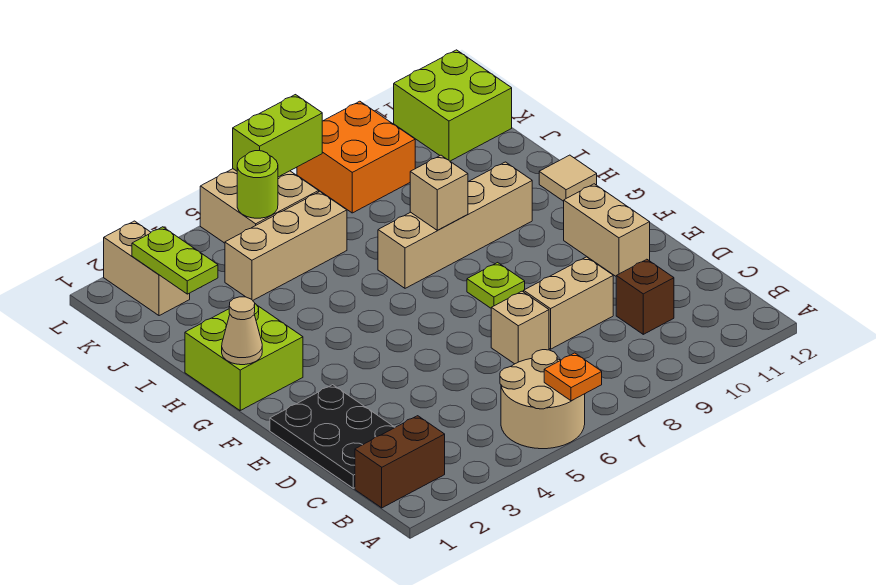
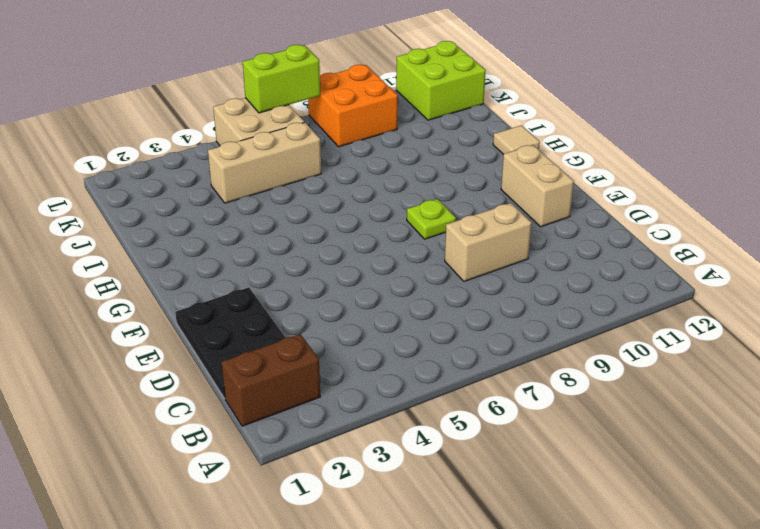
none -> tan round brick A5:B6 level 1
none -> brown brick C10 level 1
none -> tan brick D7 level 1

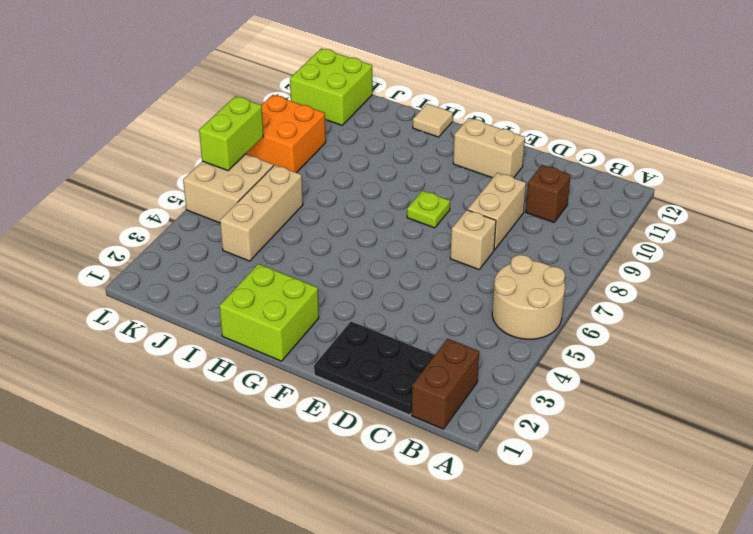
none -> tan brick H7:H10 level 1
none -> tan brick K2:L2 level 1
none -> orange plate A6 level 2

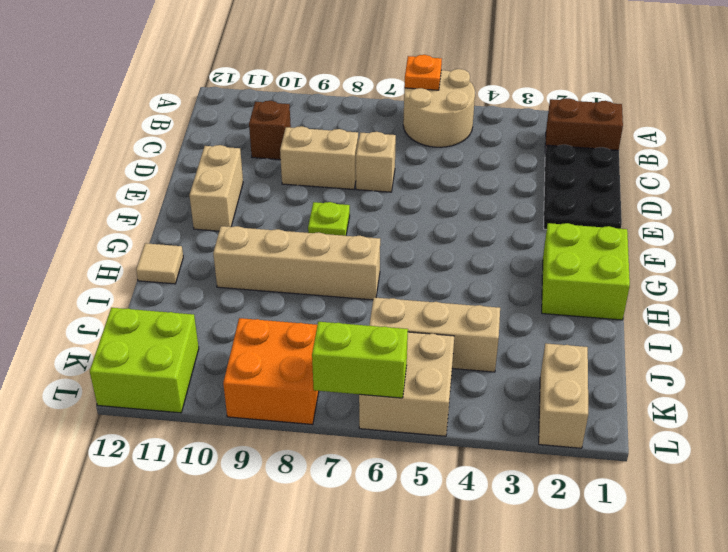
none -> tan cone G1 level 2
none -> tan brick H8 level 2
none -> lime plate J2:K2 level 2

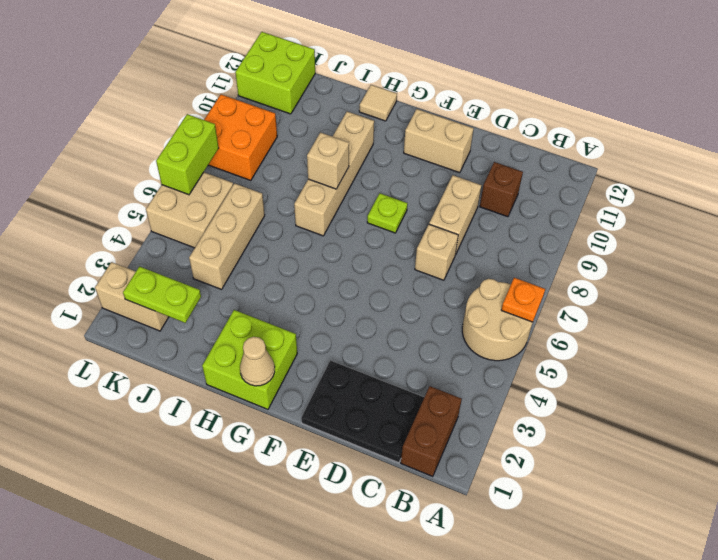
none -> lime round brick K5 level 2

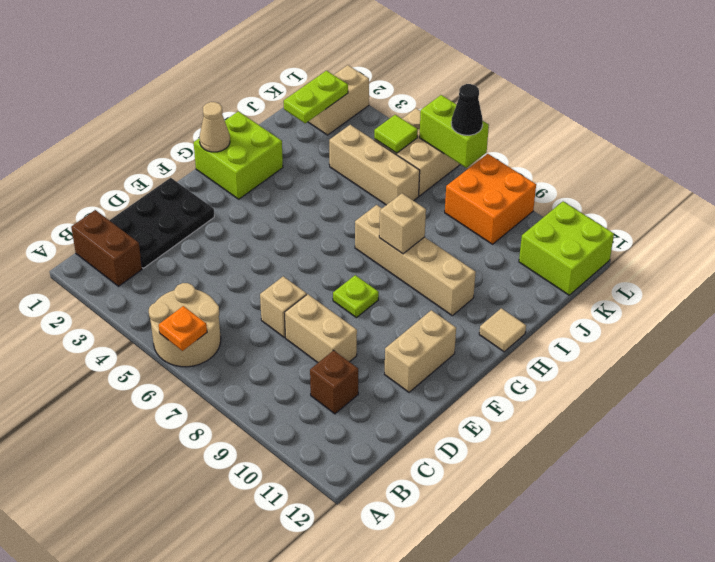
lime tile K5 level 2 -> lime round brick K5 level 2
black cone L7 level 3 -> none

